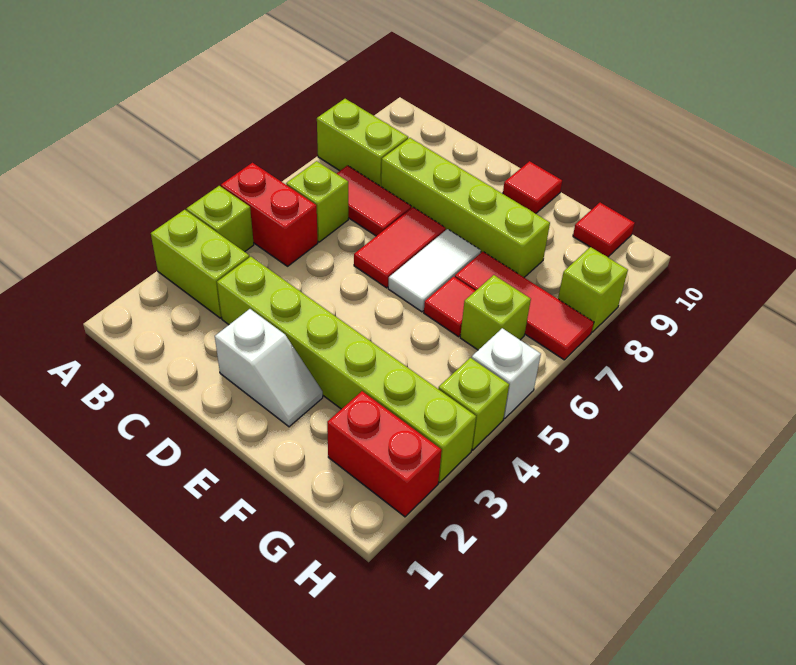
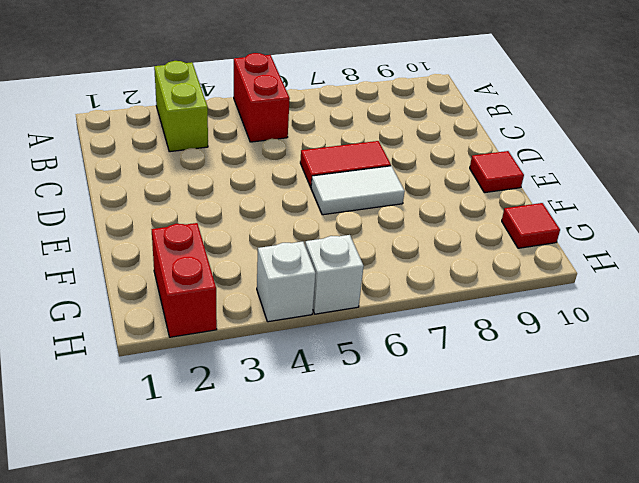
white brick H4 level 1 -> lime brick H4 level 1
none -> lime brick A4 level 1
none -> lime brick A8:B8 level 1
none -> lime brick B6 level 1

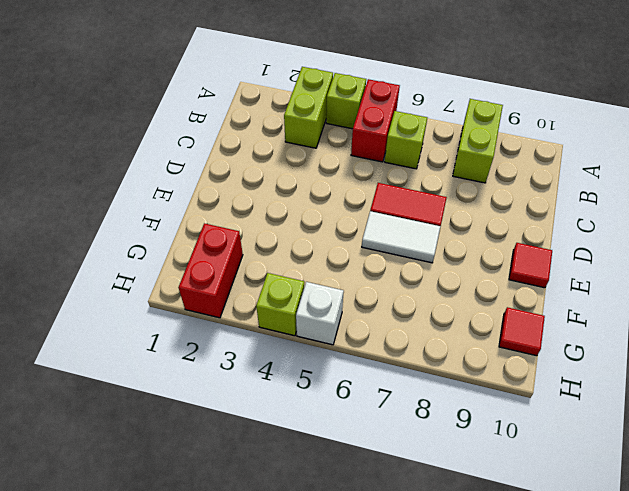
none -> red tile B7:C7 level 1
none -> lime brick C3:H3 level 1
none -> lime brick C8:F8 level 1

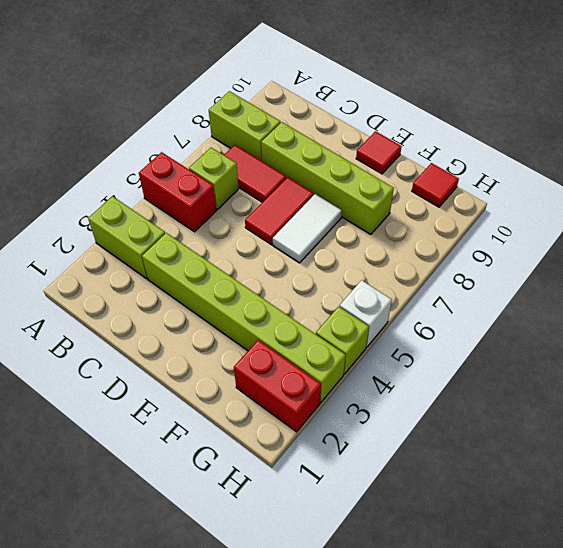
none -> lime brick A4 level 1
none -> white slope D2:E2 level 1 top D
none -> red tile F6 level 1

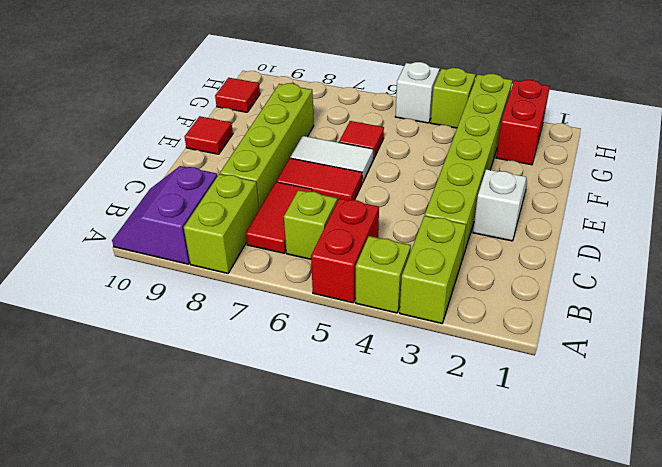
purple slope A9:B10 level 1 top 9 -> none
none -> red tile F7:H7 level 1
none -> lime brick G6 level 1
none -> lime brick H8 level 1

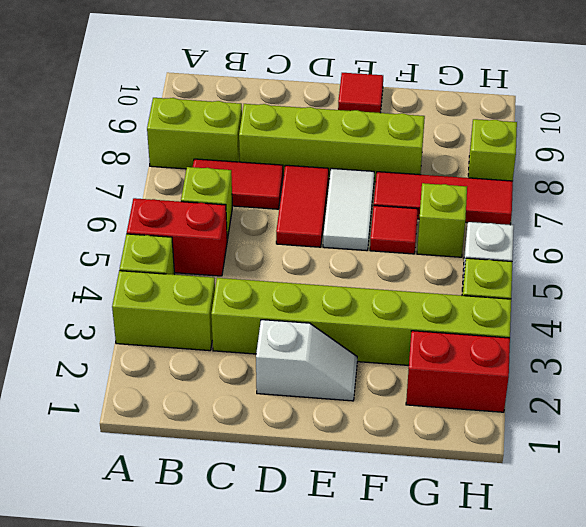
none -> red tile G10 level 1

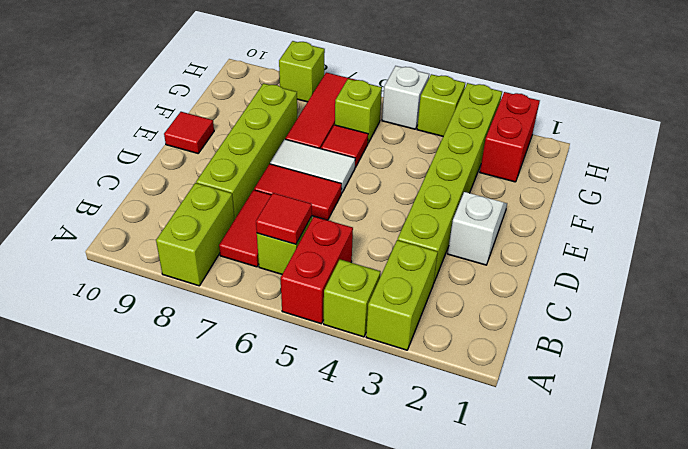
red tile B6 level 2 -> red tile G10 level 1

